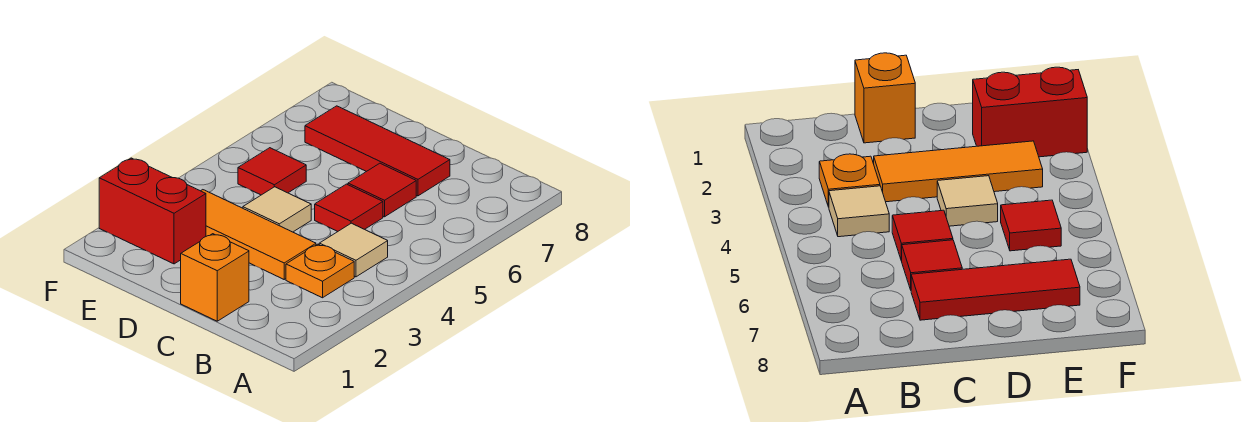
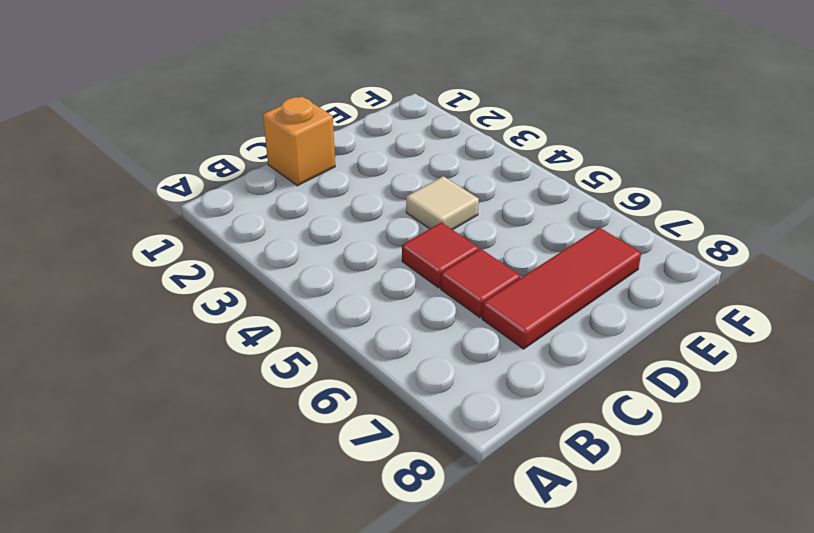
none -> orange plate B3 level 1
none -> tan tile B4 level 1

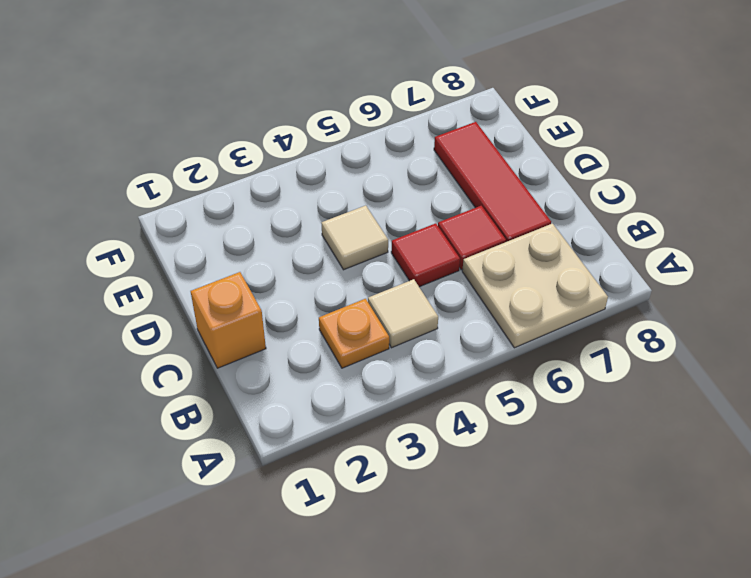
tan plate A6:B7 level 1 -> none
none -> orange tile C3:E3 level 1
none -> red brick E2:F2 level 1

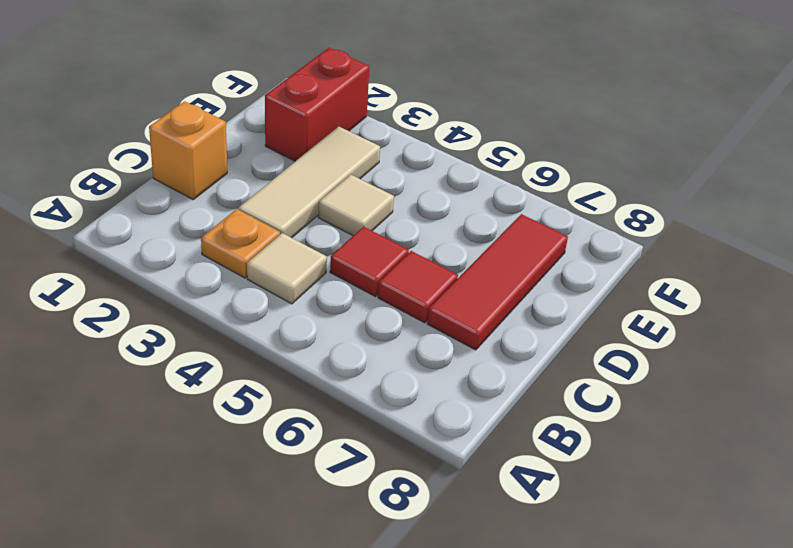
tan tile C3:E3 level 1 -> orange tile C3:E3 level 1
none -> red tile E5 level 1

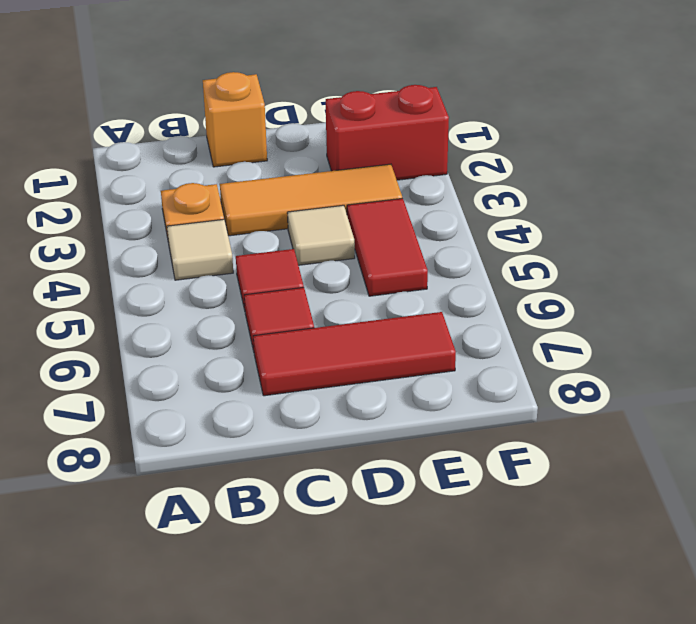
red tile E4:E5 level 1 -> red tile E5 level 1

